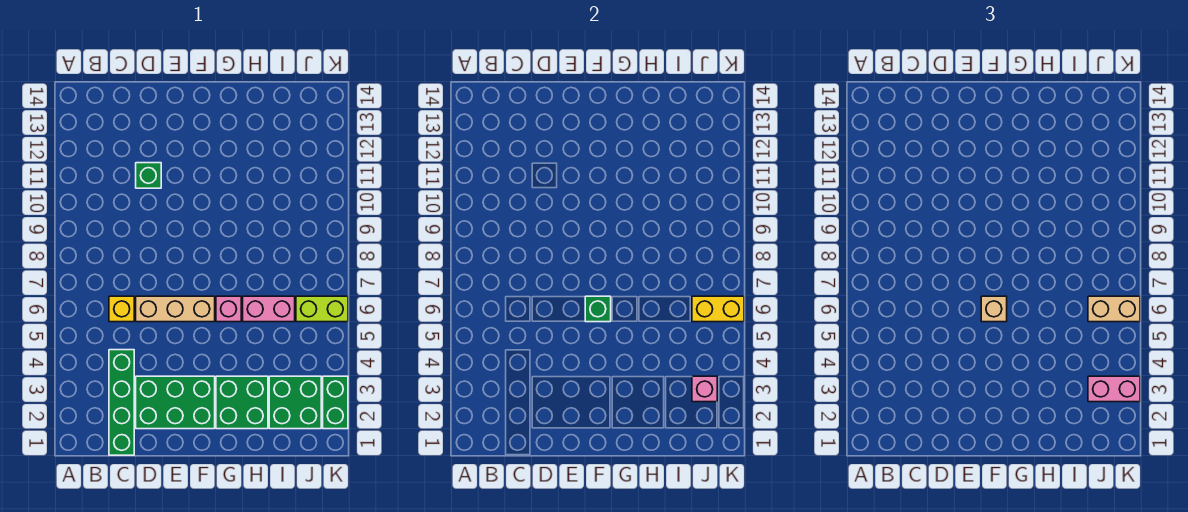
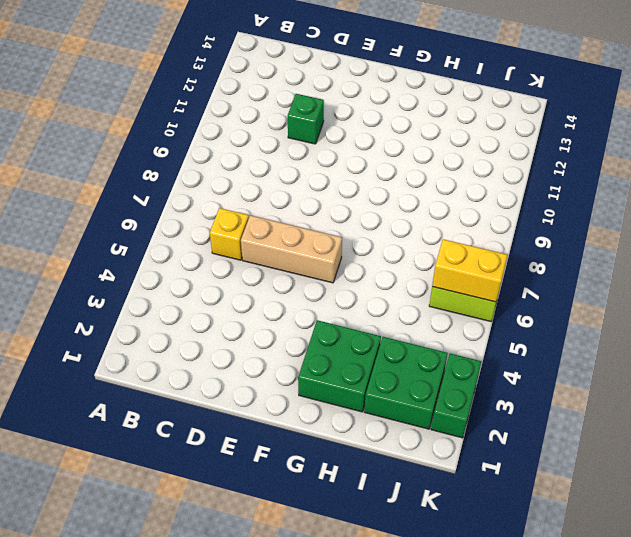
none -> green brick C1:C4 level 1
none -> green brick D2:F3 level 1
none -> pink brick G6 level 1

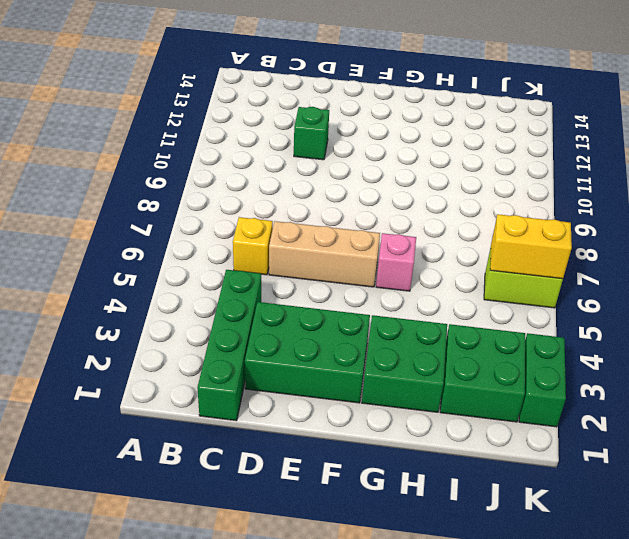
none -> pink brick H6:I6 level 1
none -> green brick F6 level 2
none -> pink brick J3 level 2

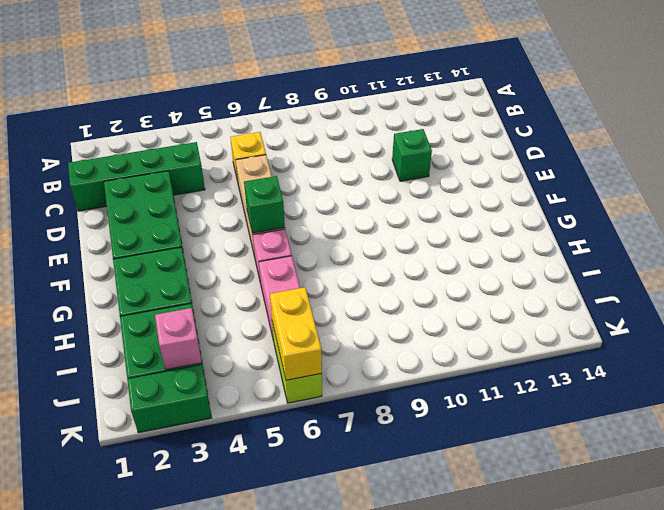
none -> tan brick F6 level 3
none -> pink brick J3:K3 level 3
none -> tan brick J6:K6 level 3

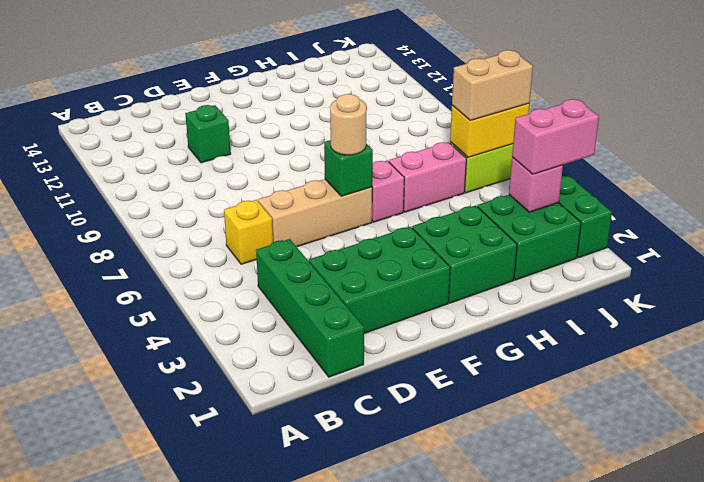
tan round brick F6 level 3 -> tan brick F6 level 3

